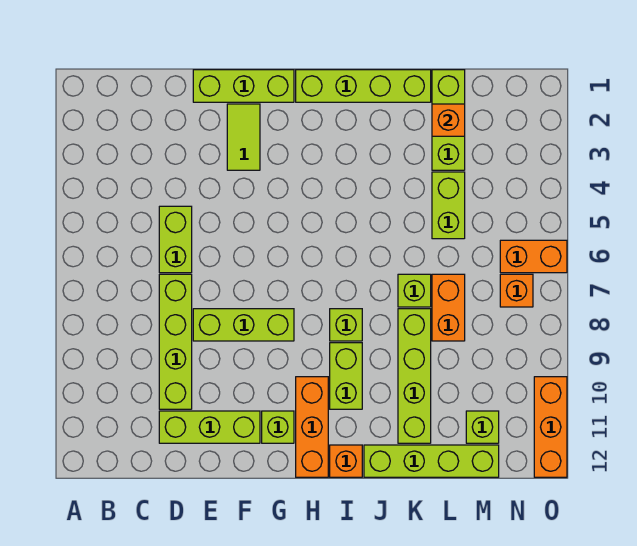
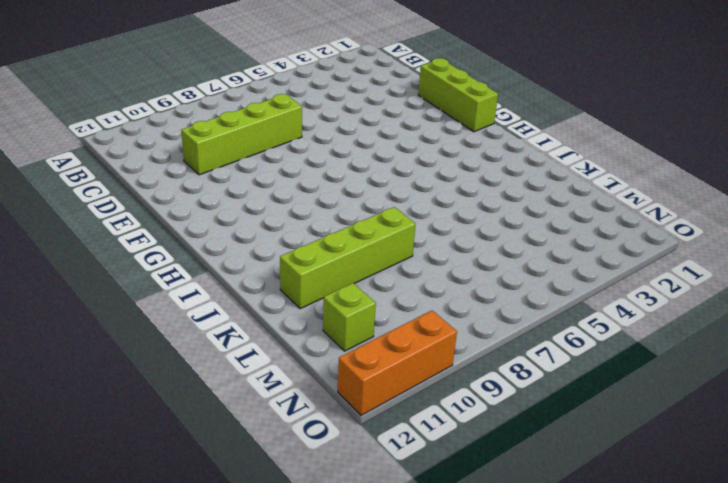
none -> lime brick D5:D6 level 1
none -> lime brick D11:F11 level 1
none -> lime brick E8:G8 level 1

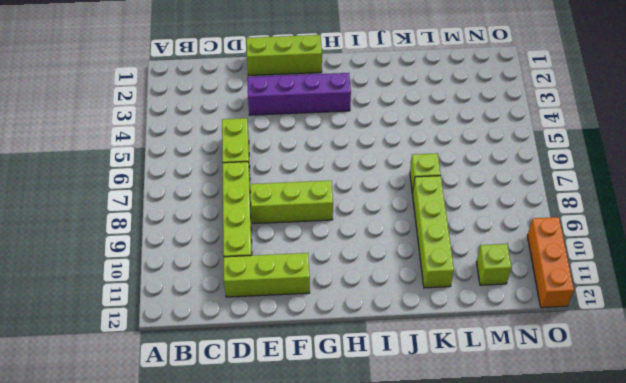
purple brick E3:H3 level 1 -> lime tile F2:F3 level 1
none -> lime brick G11 level 1
none -> lime brick H1:K1 level 1
none -> orange brick H10:H12 level 1

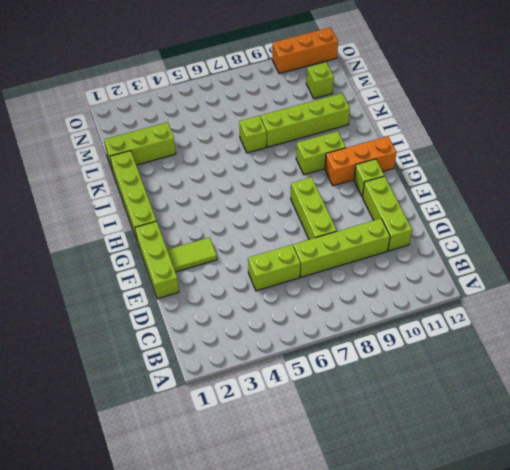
none -> lime brick I8 level 1
none -> orange brick I12 level 1
none -> lime brick J12:M12 level 1

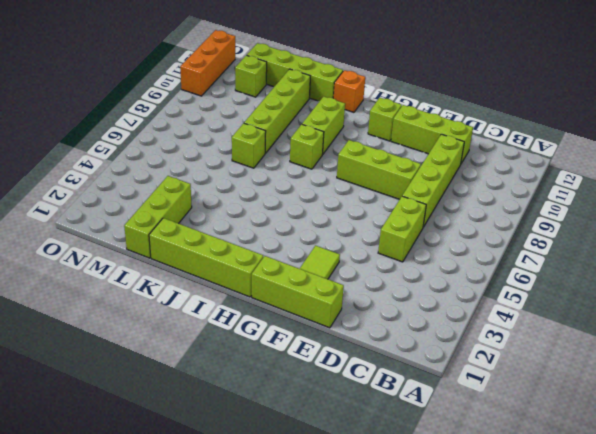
none -> orange brick H10:H12 level 1
none -> lime brick L4:L5 level 1
none -> orange brick L7:L8 level 1

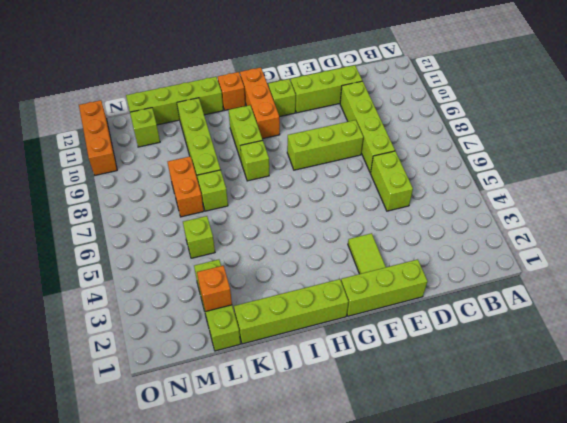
lime brick L5 level 1 -> lime brick L4:L5 level 1
none -> orange brick N6:O6 level 1
none -> orange brick N7 level 1

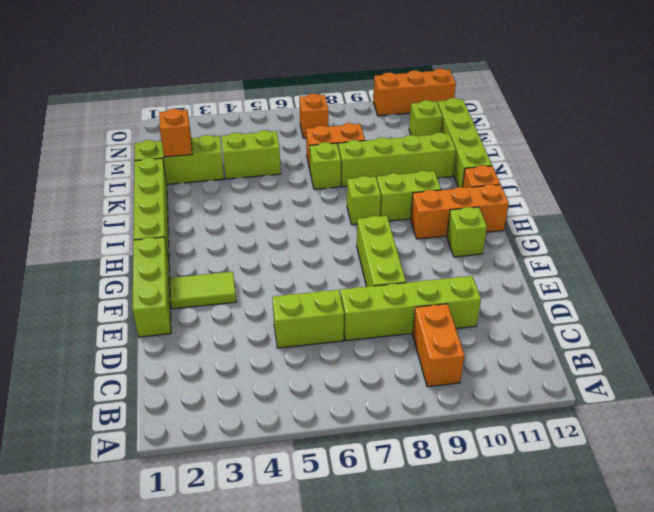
orange brick B9:C9 level 1 -> orange brick N6:O6 level 1
none -> lime brick D11:F11 level 1

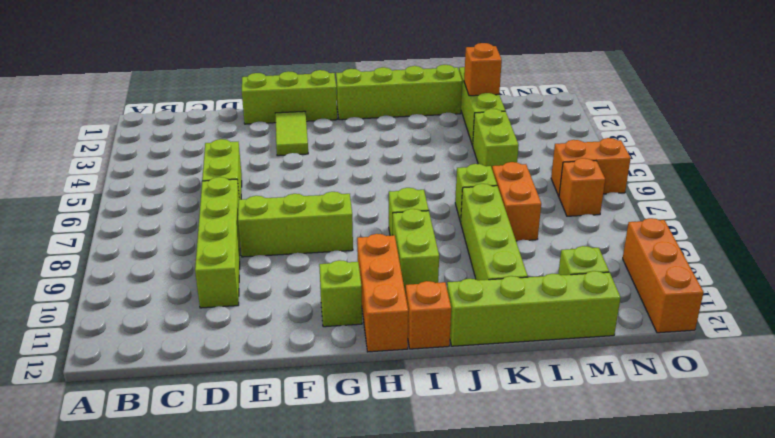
none -> lime brick D11:F11 level 1

